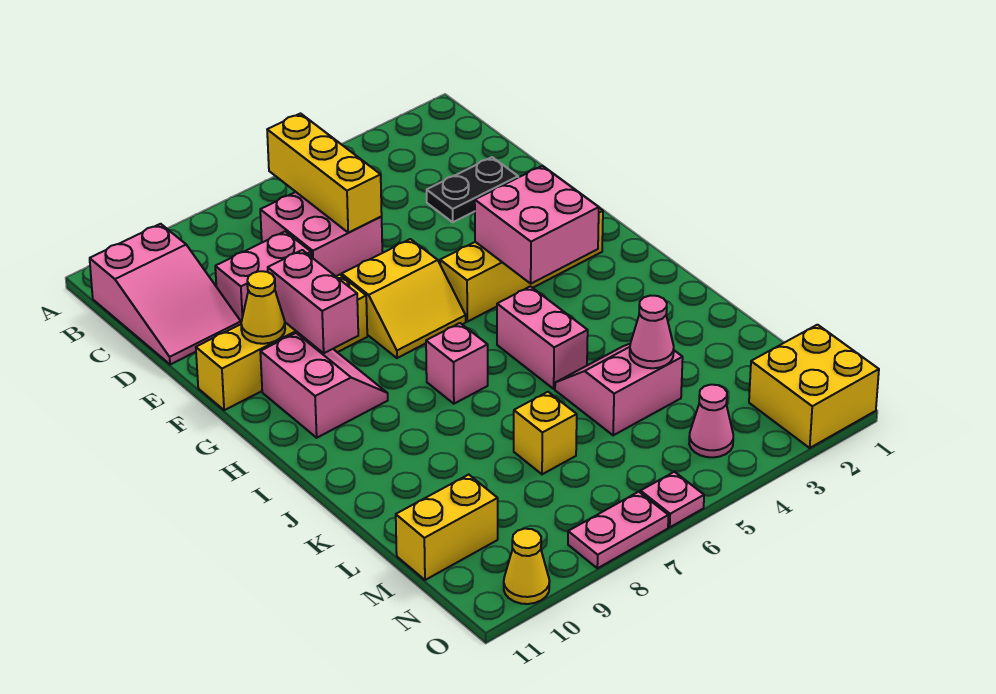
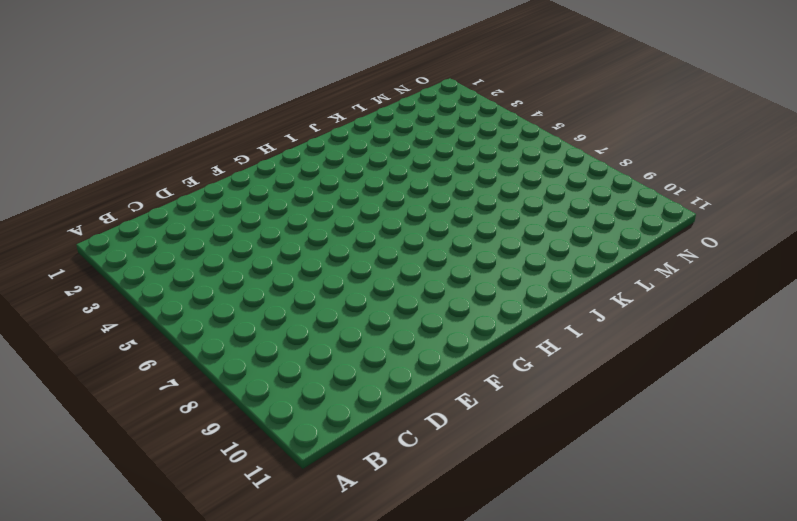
none -> pink slope B10:D11 level 1 top B
none -> pink brick C6:D7 level 1
none -> black plate D2:D3 level 1

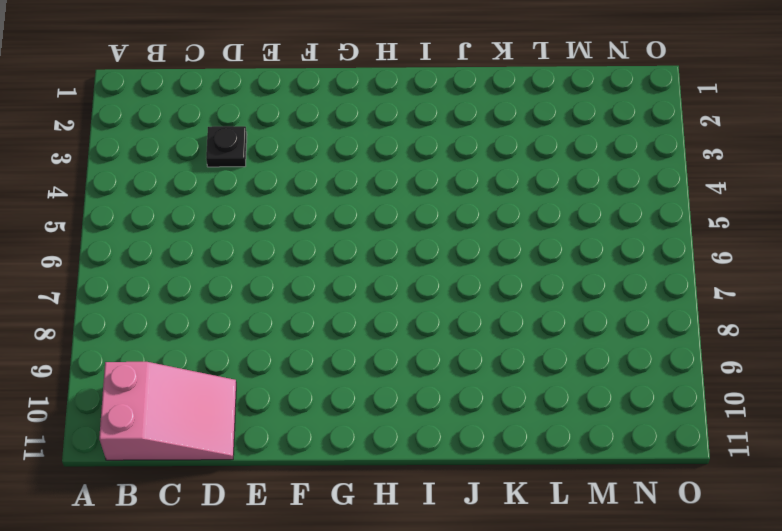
black plate D3 level 1 -> black plate D2:D3 level 1
none -> pink brick C6:D7 level 1
none -> pink brick D8:D9 level 1
none -> yellow slope F6:G7 level 1 top F

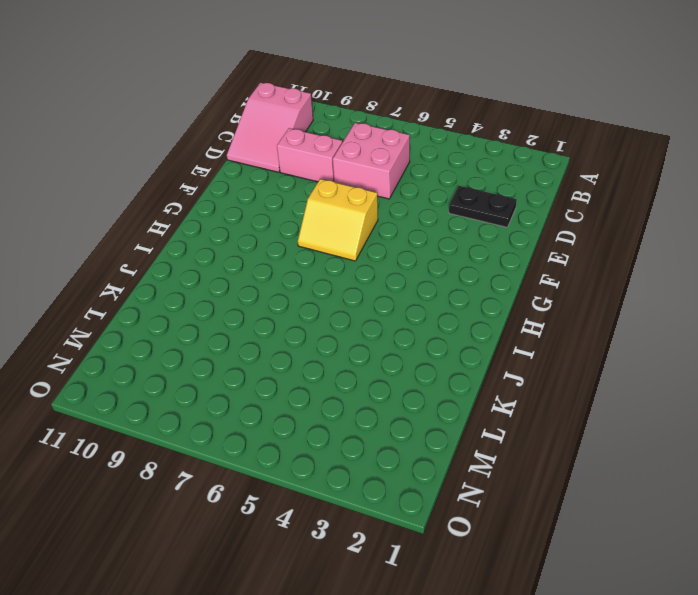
none -> yellow brick F8:F11 level 1
none -> yellow brick G2:G5 level 1
none -> pink slope G9:H10 level 1 top 10

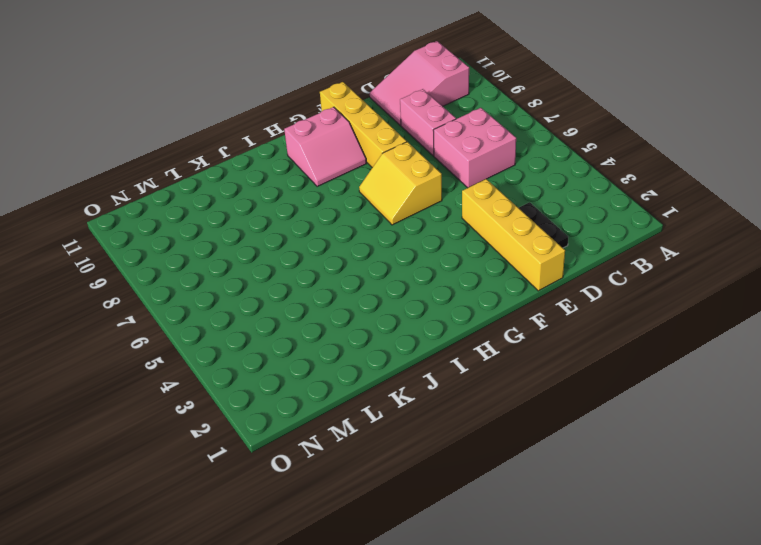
yellow brick E1:E4 level 1 -> yellow brick G2:G5 level 1
none -> pink brick I5:J5 level 1
none -> pink brick I7 level 1
none -> pink slope K4:L5 level 1 top L

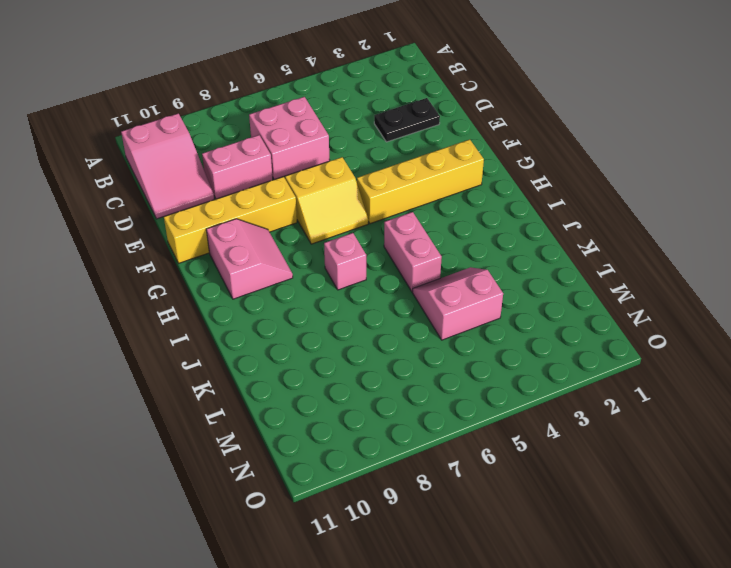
none -> yellow brick L7 level 1
none -> yellow brick M10:M11 level 1
none -> yellow brick N1:O2 level 1

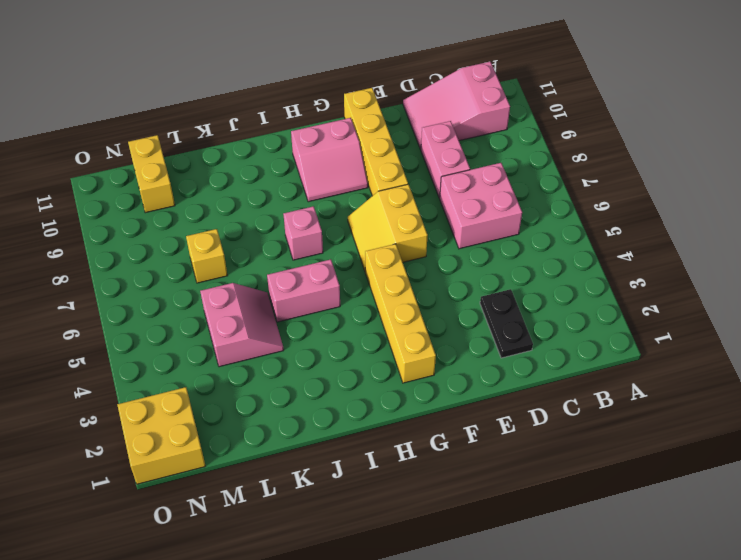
none -> pink cone N4 level 1
none -> pink plate O6 level 1
none -> pink plate O7:O8 level 1

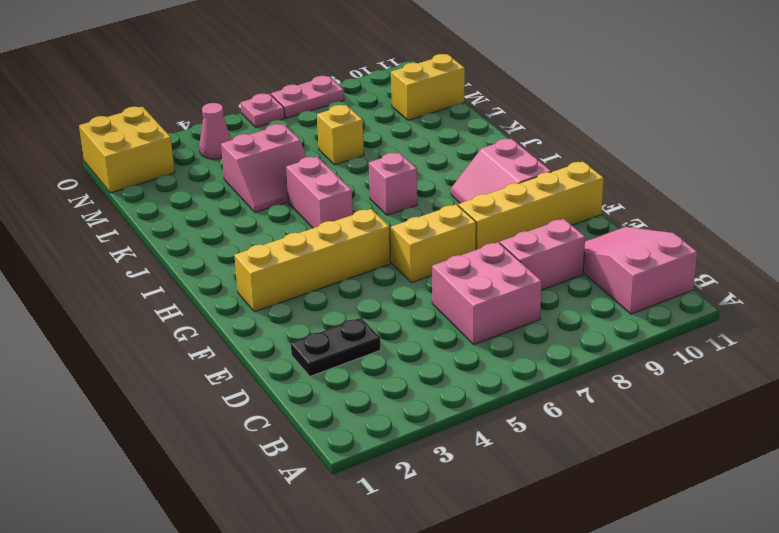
none -> yellow cone O10 level 1
none -> yellow brick B6:D6 level 2
none -> pink brick F9:G9 level 2

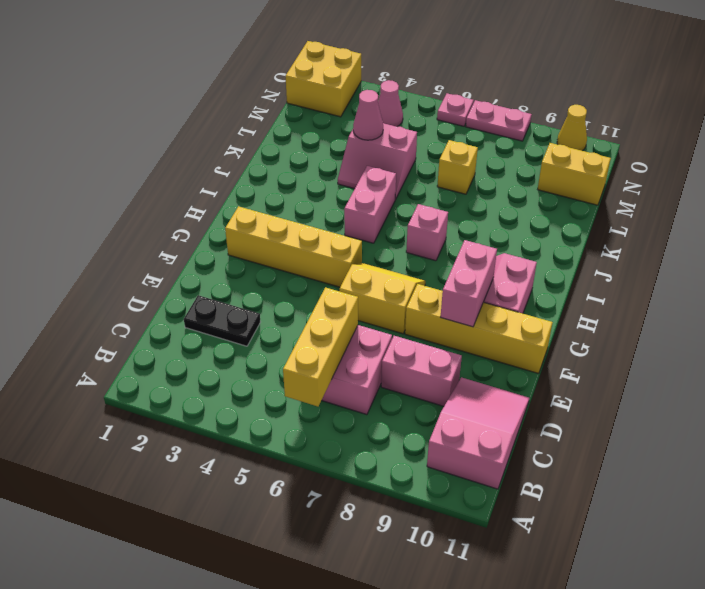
none -> yellow cone F10 level 2
none -> pink brick G3:H4 level 2

